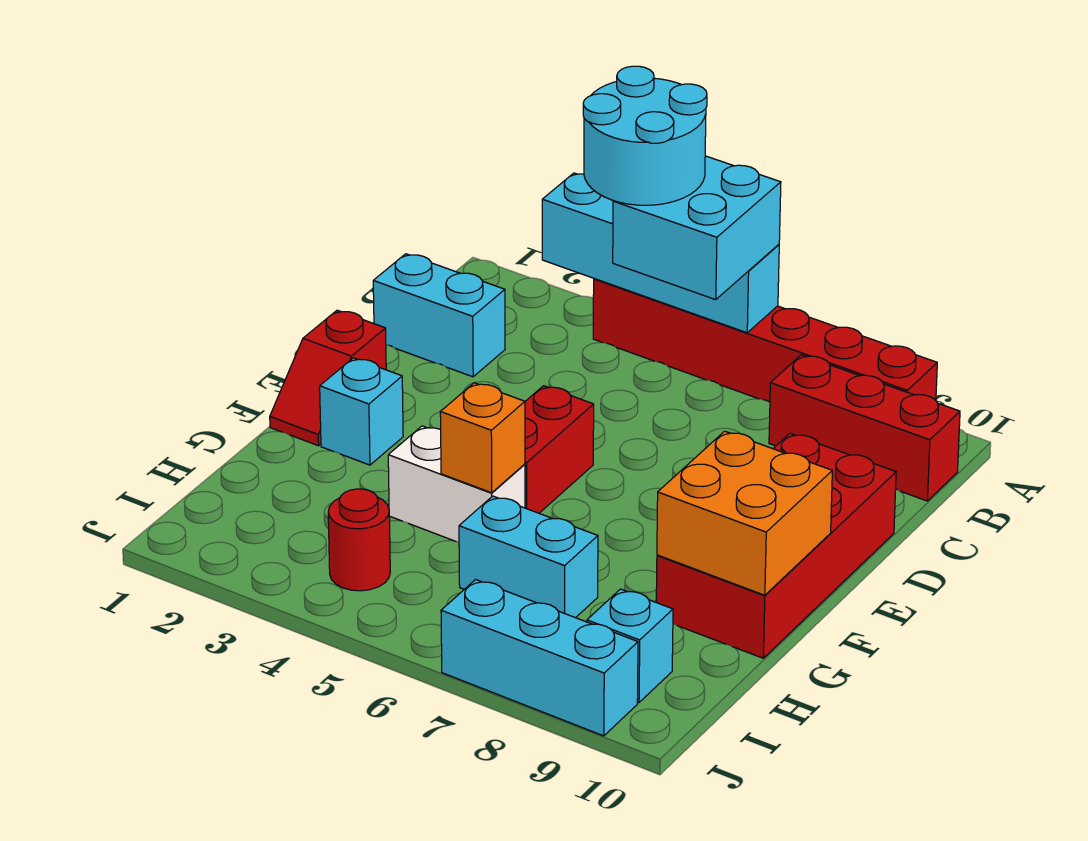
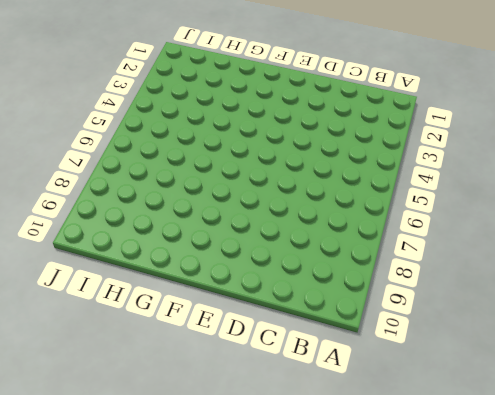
none -> red brick A4:A9 level 1
none -> red brick B8:B10 level 1
none -> cyan brick C1:C2 level 1

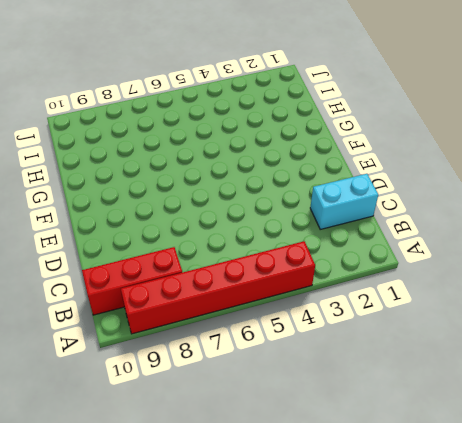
none -> red brick D9:G10 level 1
none -> red slope E1:F1 level 1 top E
none -> red brick E5:F5 level 1

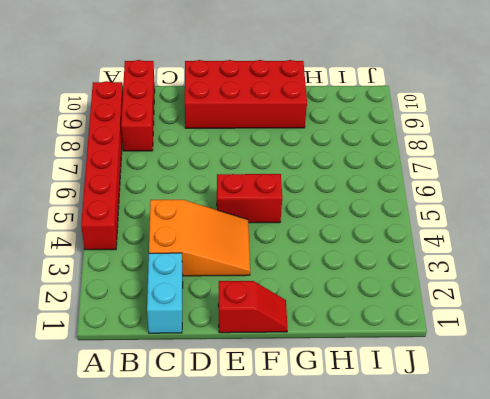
orange slope C3:E4 level 1 top C -> none
none -> cyan brick F2 level 1
none -> white brick G4:G5 level 1
none -> cyan brick H6:H7 level 1

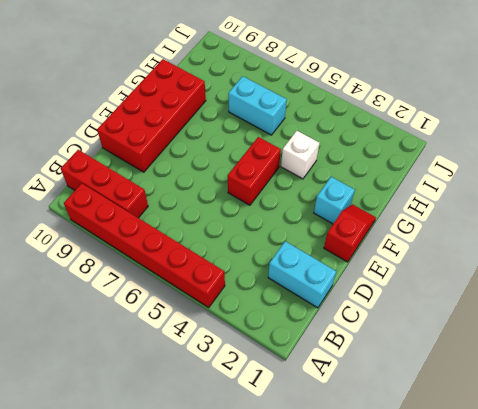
white brick G4 level 1 -> white brick G4:G5 level 1
none -> red round brick I4 level 1
none -> cyan brick I9 level 1
none -> cyan brick J7:J9 level 1

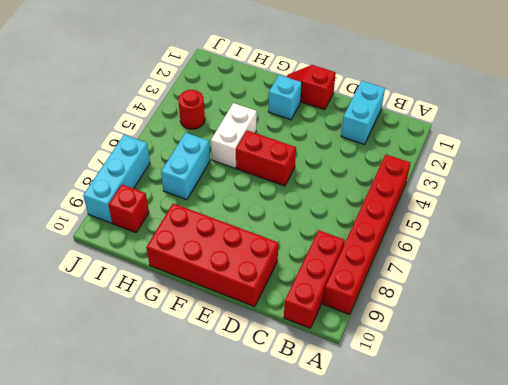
red brick I9 level 1 -> cyan brick I9 level 1
none -> cyan brick A3:A6 level 2
none -> orange brick F9:G10 level 2
none -> orange brick G5 level 2

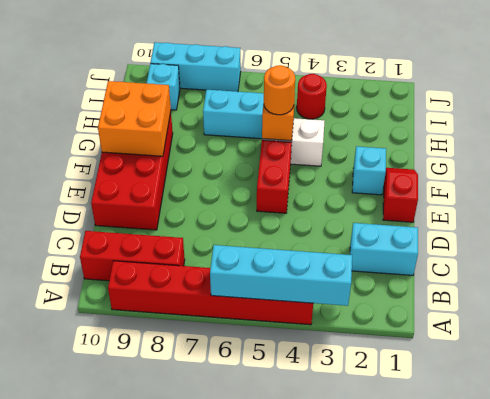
orange round brick G5 level 3 -> none
none -> cyan brick A5:B6 level 3
none -> cyan round brick A4:B5 level 4

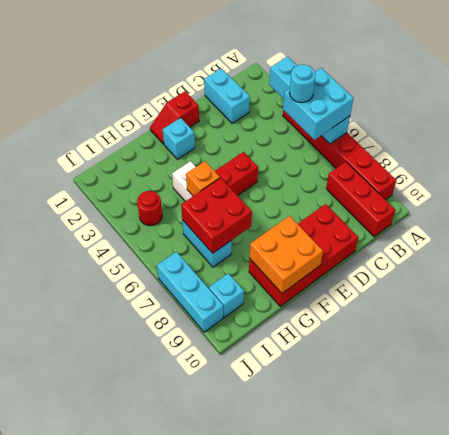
cyan round brick B5 level 4 -> cyan round brick A4:B5 level 4
red brick G6:H7 level 2 -> none

